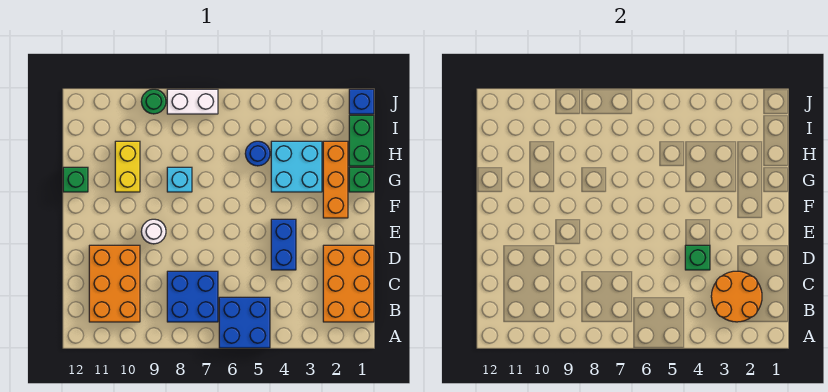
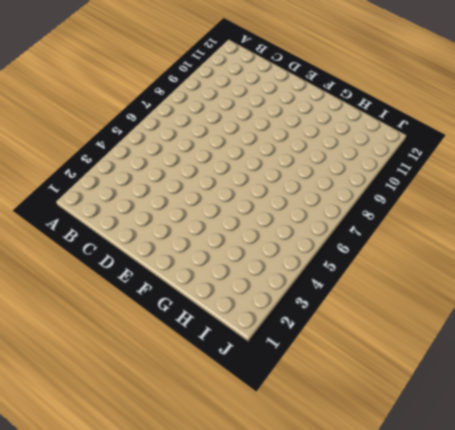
none -> blue brick A5:B6 level 1
none -> orange brick B1:D2 level 1
none -> blue brick B7:C8 level 1

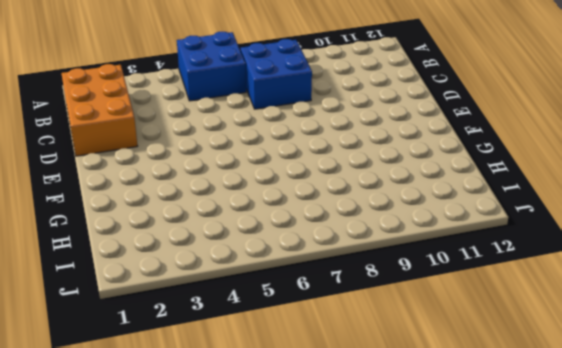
none -> orange brick B10:D11 level 1
none -> blue brick D4:E4 level 1
none -> white round brick E9 level 1

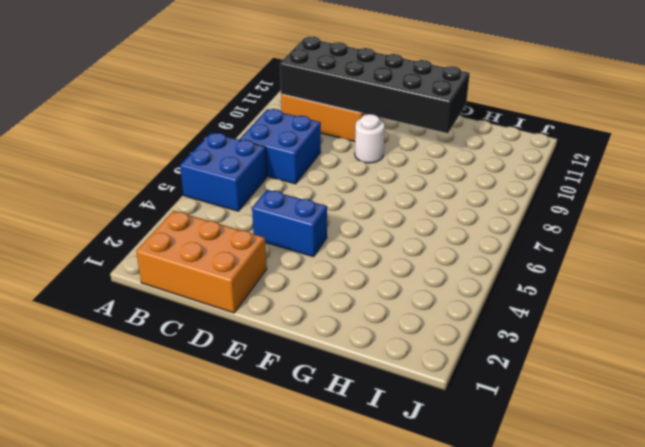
black brick B10:G11 level 2 -> none
none -> orange brick F2:H2 level 1
none -> green brick G1 level 1
none -> cyan brick G3:H4 level 1

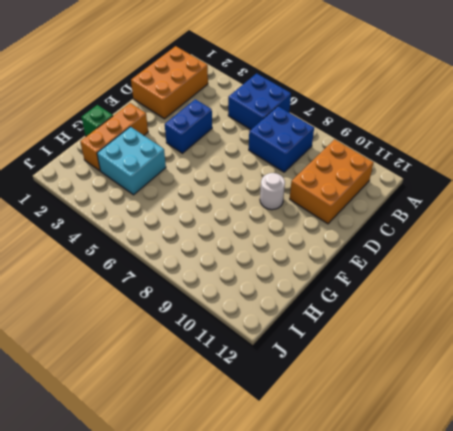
none -> cyan brick G8 level 1
none -> yellow brick G10:H10 level 1
none -> green brick G12 level 1

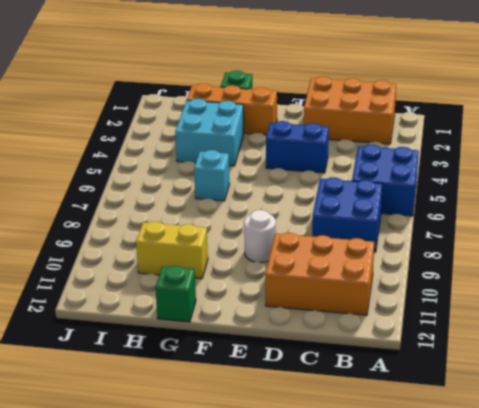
cyan brick G6 level 1 -> cyan brick G8 level 1
none -> green brick H1:I1 level 1
none -> blue round brick H5 level 1
none -> blue brick J1 level 1

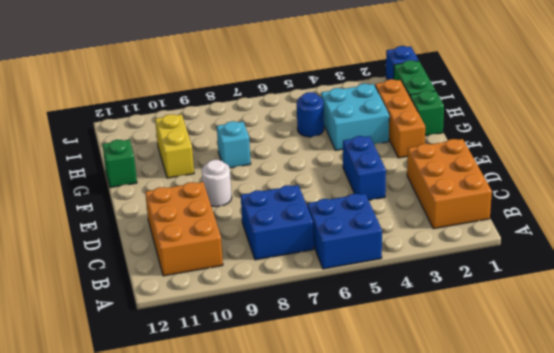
none -> white brick J7:J8 level 1
none -> green round brick J9 level 1
none -> orange round brick B2:C3 level 2

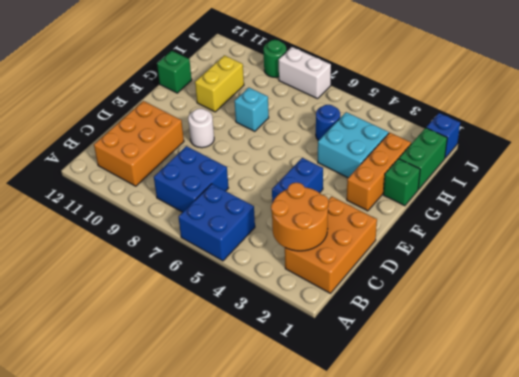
none -> green brick D4 level 2

